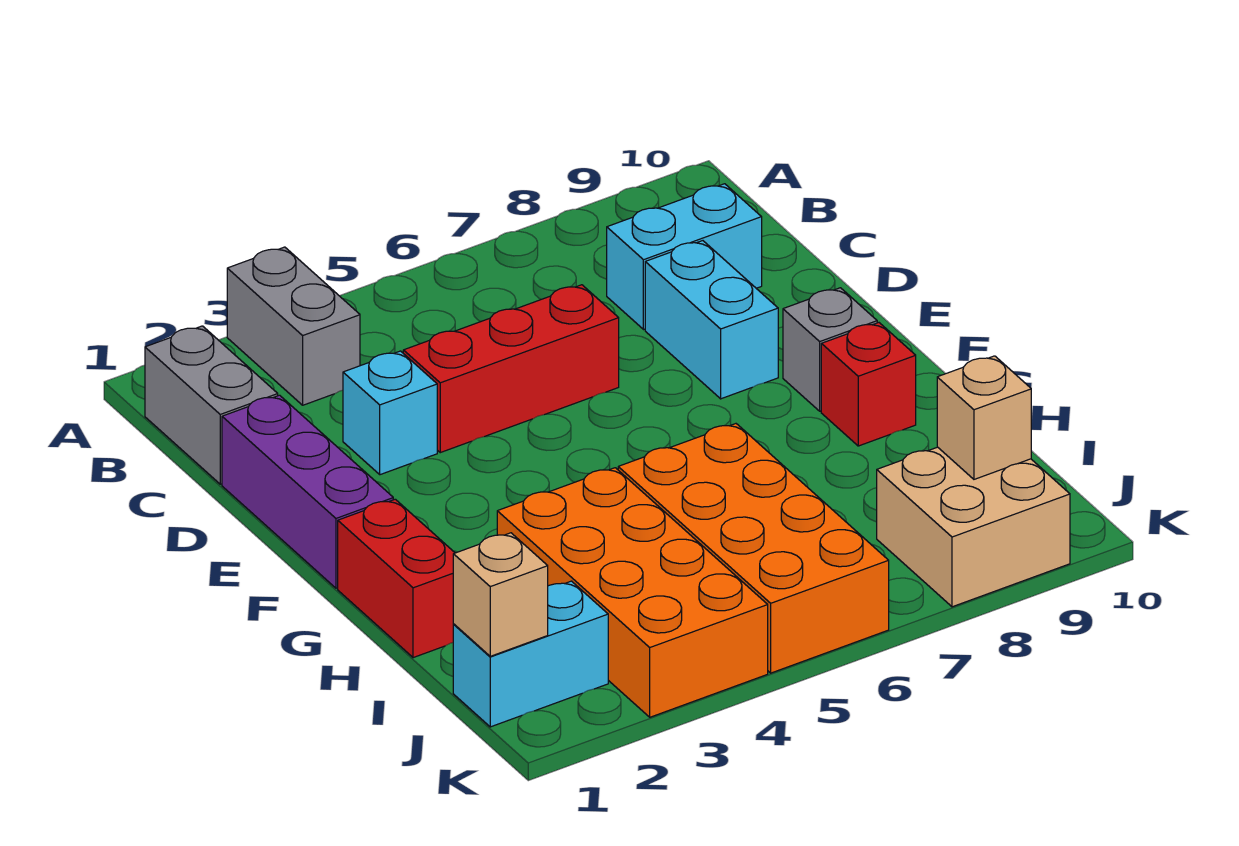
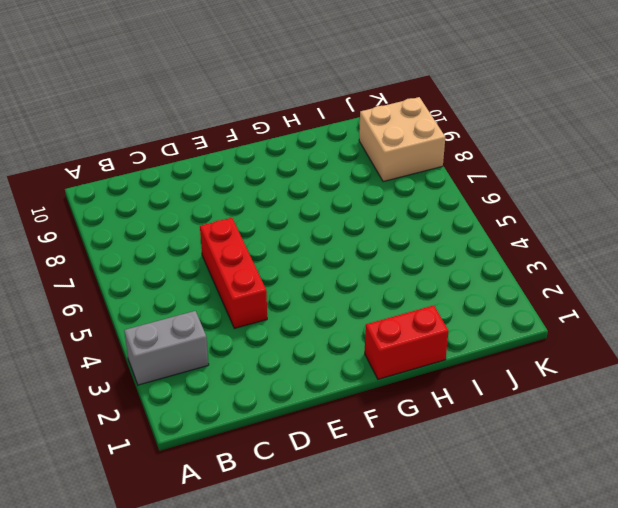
none -> grey brick B1:C1 level 1
none -> cyan brick C8:C9 level 1
none -> purple brick D1:F1 level 1

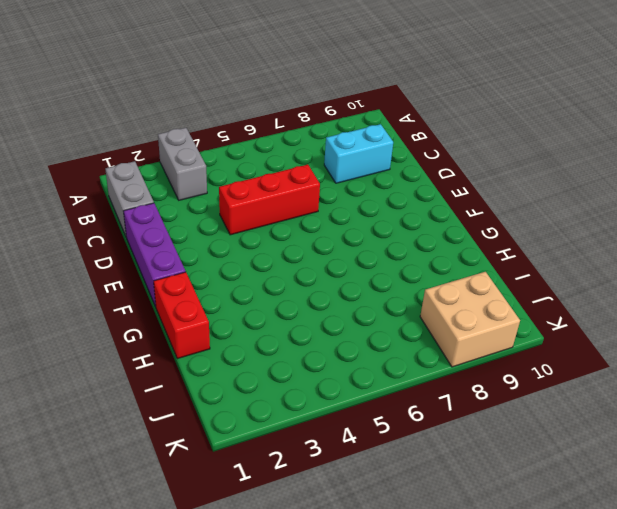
none -> cyan brick D3 level 1
none -> cyan brick D8:E8 level 1
none -> grey brick F9 level 1

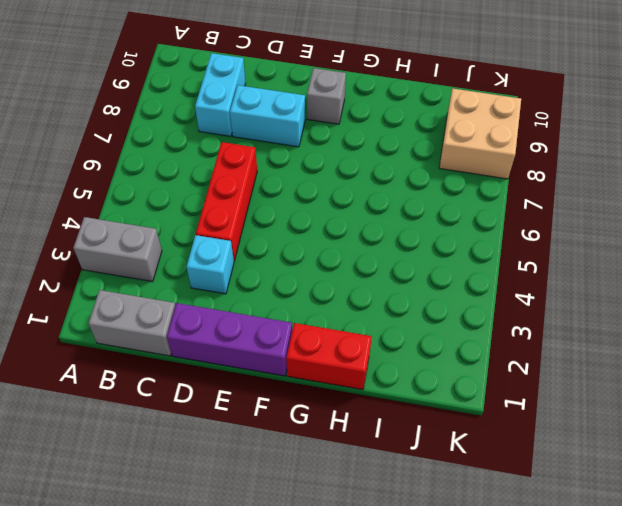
none -> red brick G9 level 1
none -> orange brick H3:K4 level 1
none -> orange brick H5:K6 level 1

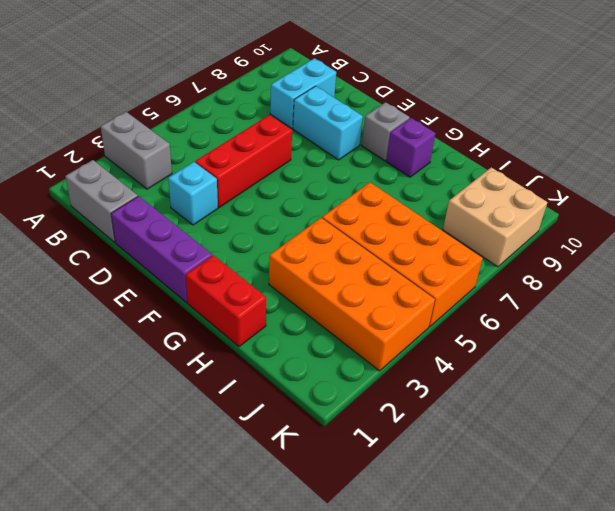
purple brick G9 level 1 -> red brick G9 level 1
none -> cyan brick J1:J2 level 1
none -> tan brick J1 level 2
none -> tan brick J9 level 2

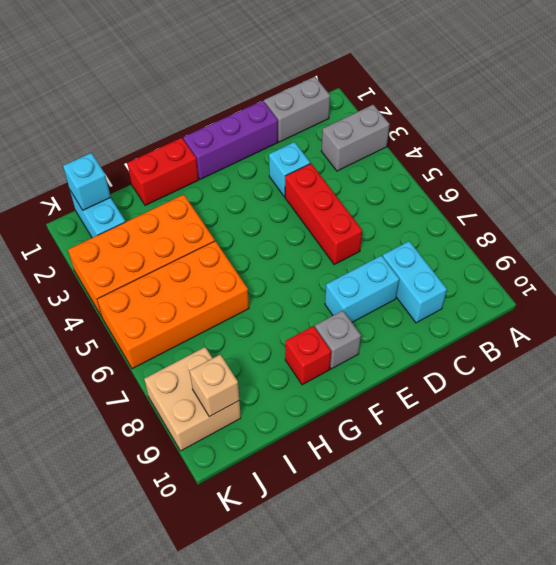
cyan brick J1 level 2 -> tan brick J1 level 2

